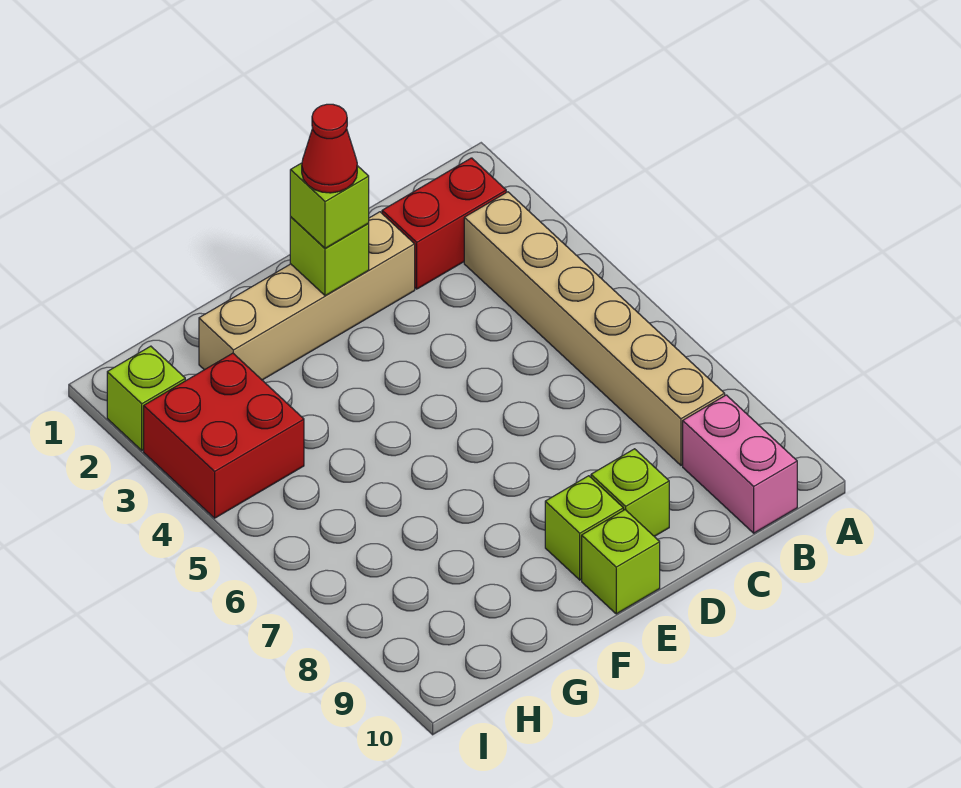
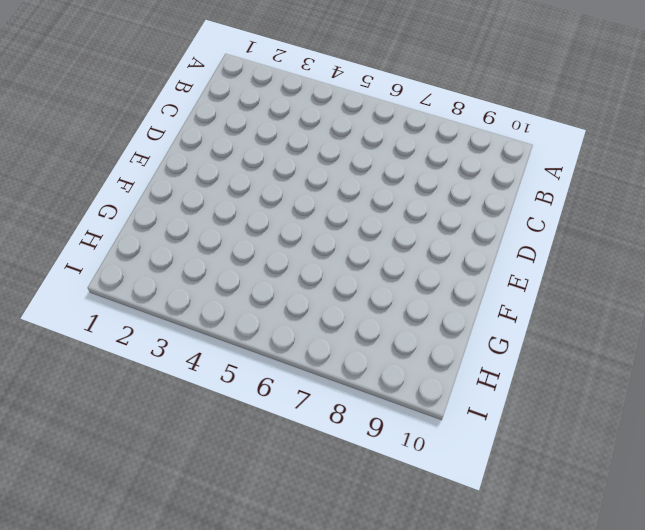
none -> red brick B2:C2 level 1
none -> tan brick B3:B8 level 1
none -> pink brick B9:B10 level 1

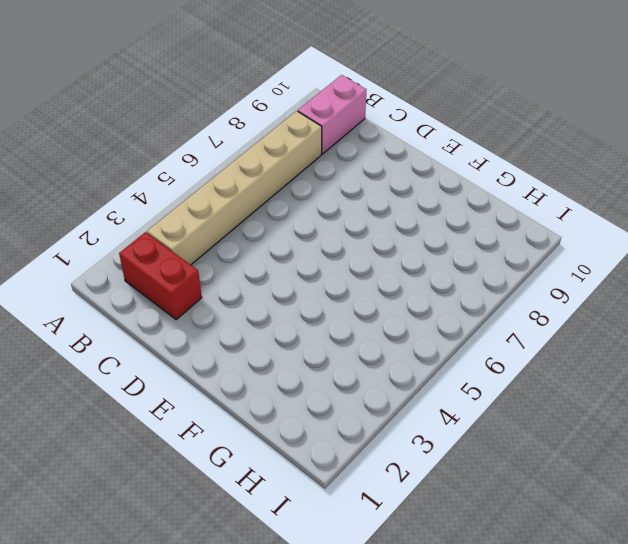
none -> tan brick D2:G2 level 1
none -> lime brick D9 level 1
none -> lime brick E9 level 1

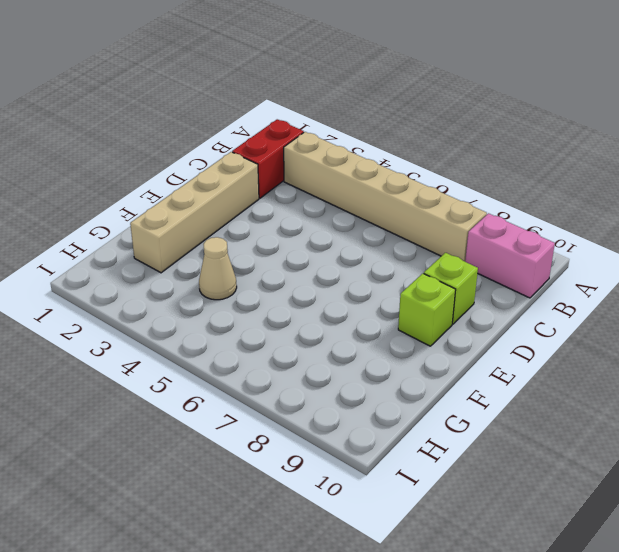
tan cone G4 level 1 -> none
none -> lime brick E10 level 1
none -> red brick H3:I4 level 1
none -> lime brick I2 level 1

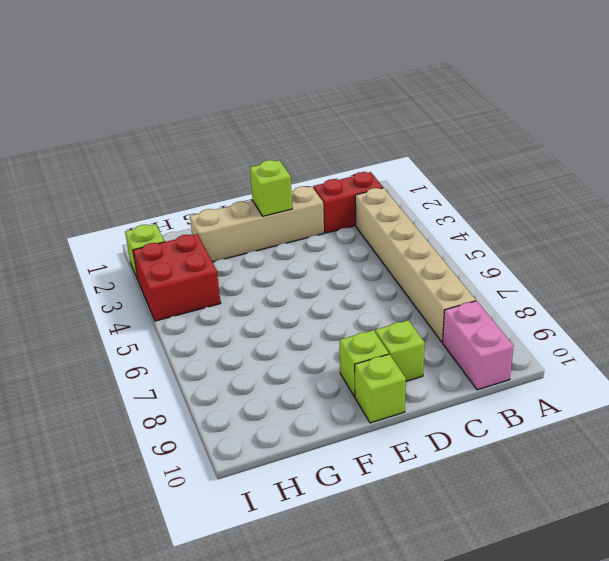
none -> lime brick E2 level 3
none -> red cone E2 level 4

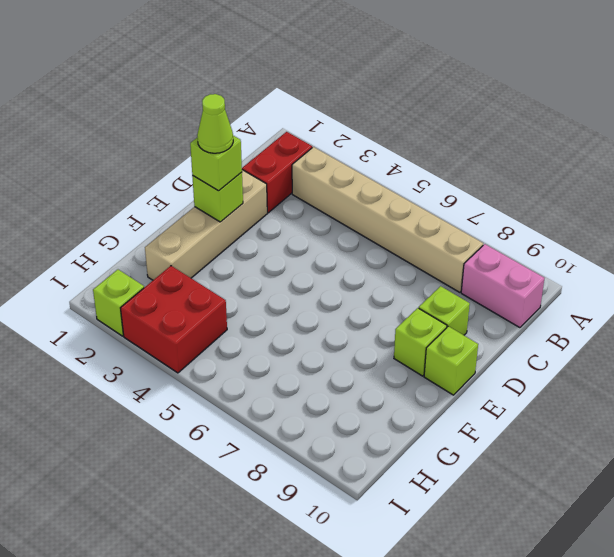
lime cone E2 level 4 -> red cone E2 level 4

